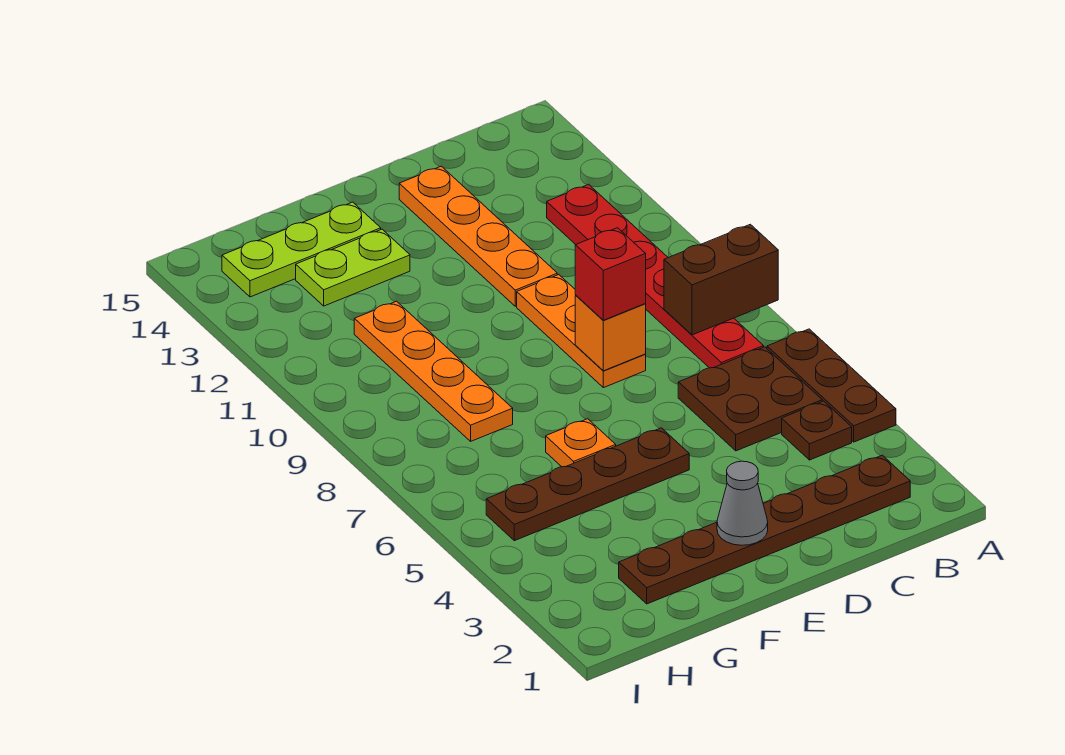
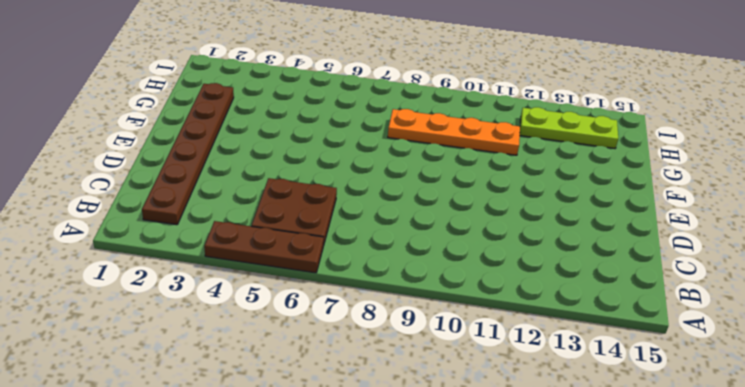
lime plate H12:H14 level 1 -> lime plate F14:H14 level 1
none -> brown plate B4 level 1
none -> red plate B7:B12 level 1
none -> orange plate D8:D10 level 1

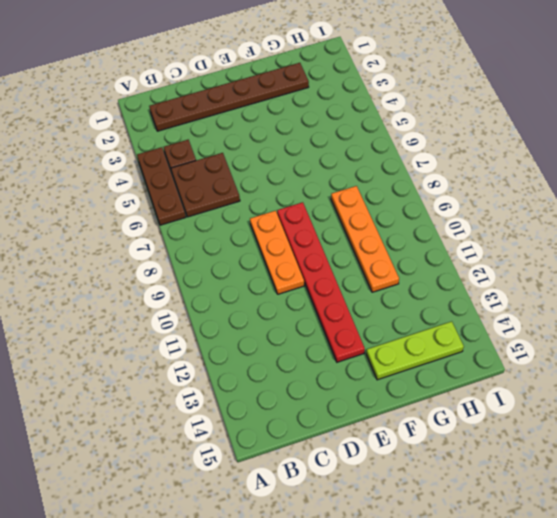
red plate E8:E13 level 1 -> red plate B7:B12 level 1
none -> orange plate D11:D14 level 1
none -> brown plate E5:H5 level 1
none -> orange plate F6 level 1

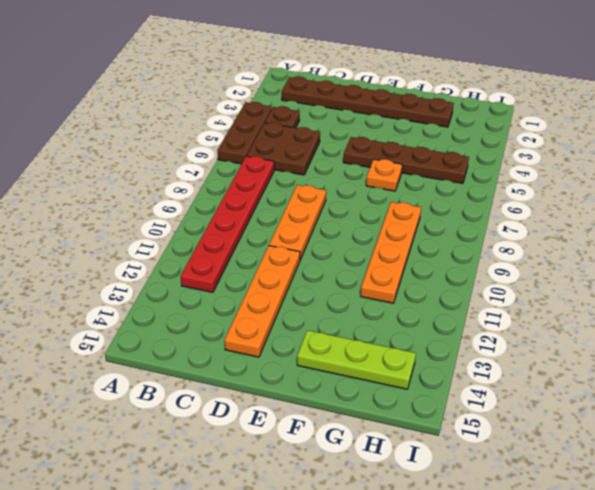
none -> lime plate F13:G13 level 1
none -> brown brick A8:B8 level 2
none -> orange brick D8 level 2

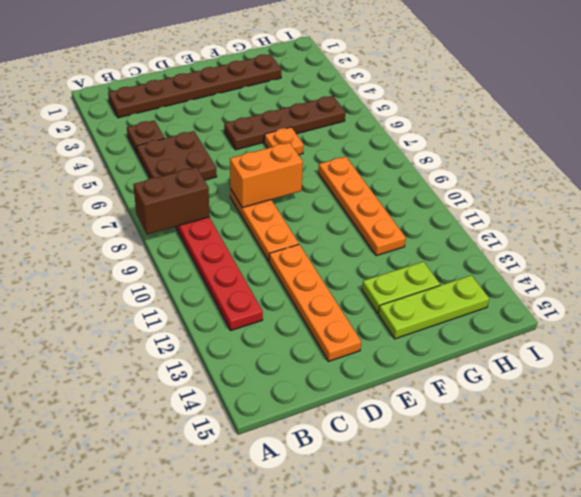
orange brick D8:E8 level 2 -> orange brick D8 level 2
none -> brown plate A4:A6 level 1
none -> grey cone E2 level 2
none -> red brick D8 level 3

